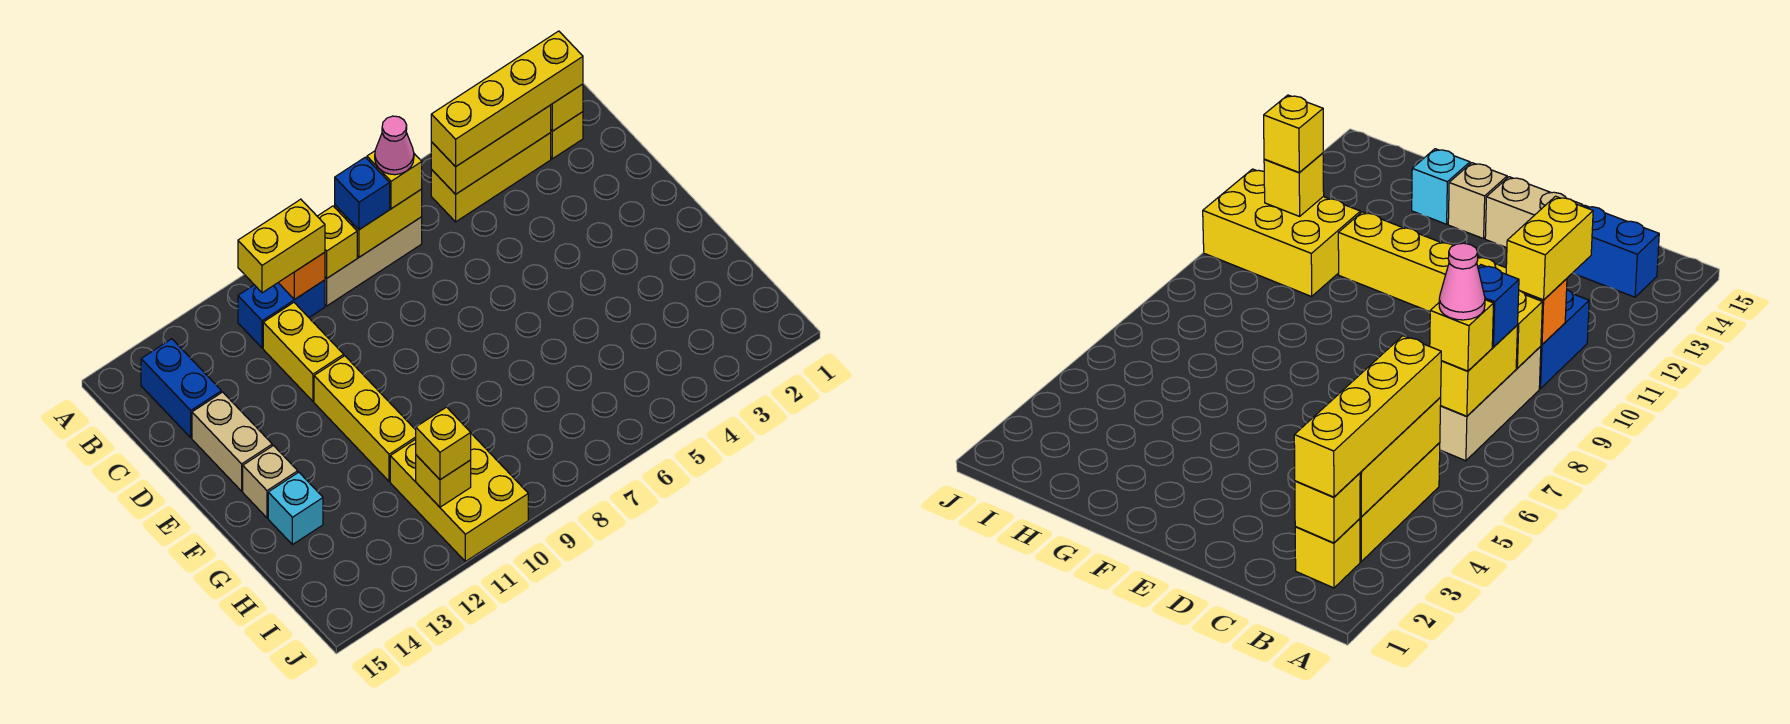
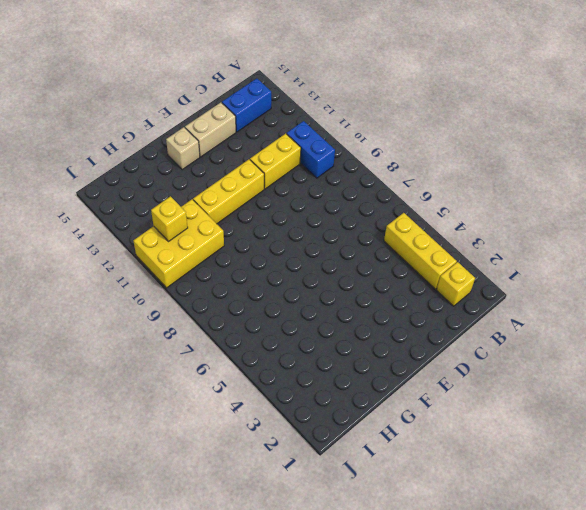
none -> tan brick B7:B9 level 1
none -> cyan brick G14 level 1
none -> yellow brick B2 level 2

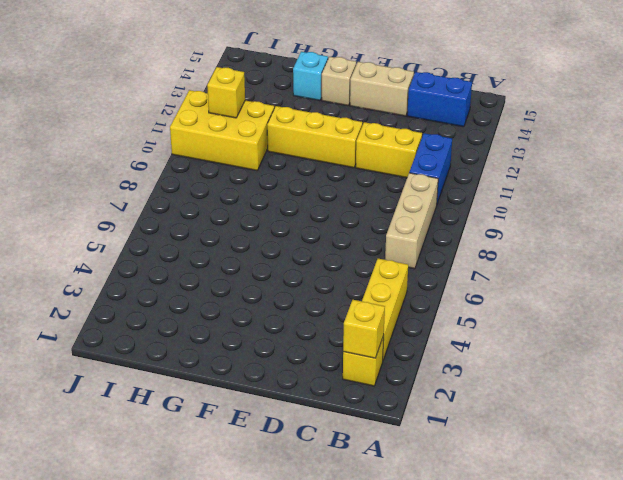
none -> yellow brick B3:B5 level 2
none -> yellow brick B7:B8 level 2
none -> yellow brick B9 level 2

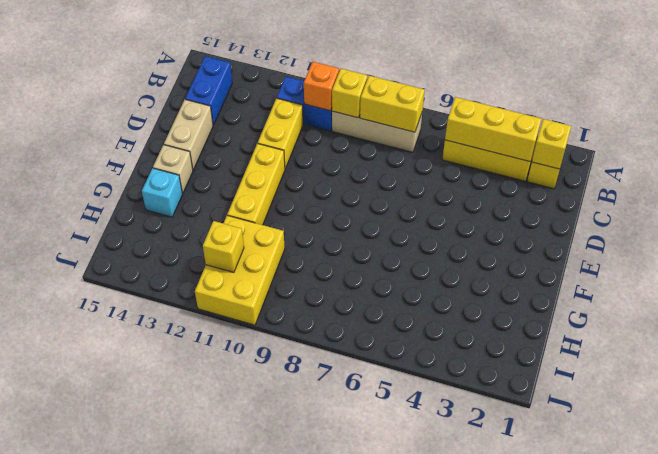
none -> yellow brick B2:B5 level 3
none -> yellow brick B7 level 3
none -> blue brick B8 level 3

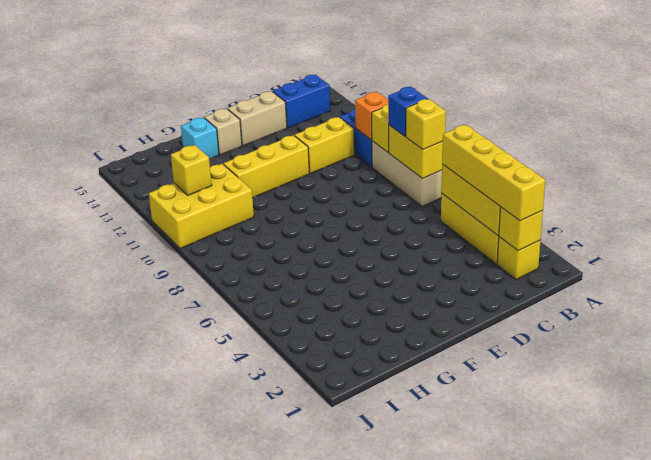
none -> yellow brick B10:B11 level 3
none -> yellow brick I11 level 3
none -> pink cone B7 level 4

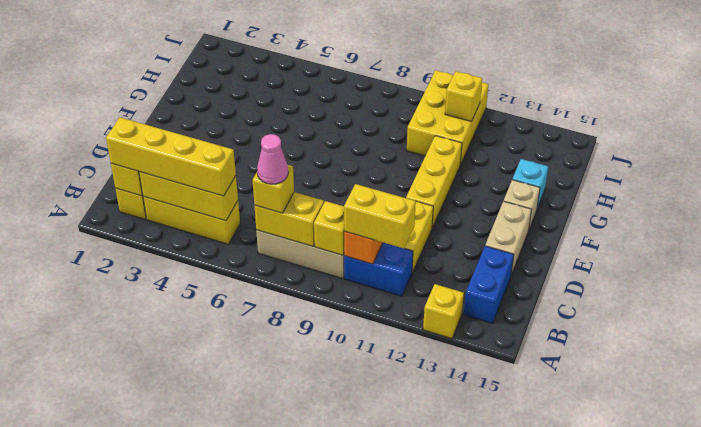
yellow brick A13 level 1 -> yellow brick I11 level 3
none -> blue brick B8 level 3

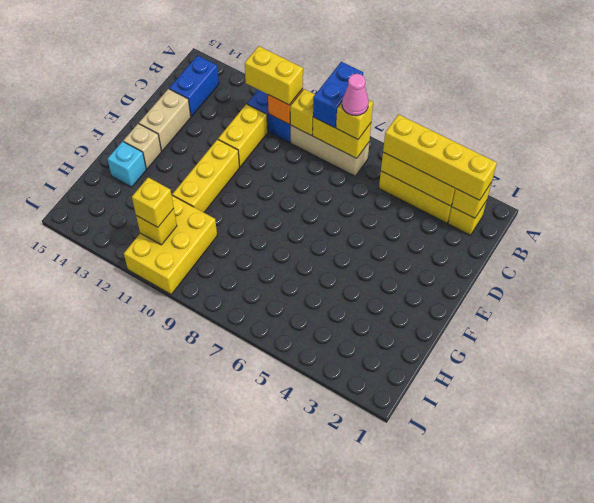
blue brick A8:B8 level 3 -> blue brick B8 level 3

